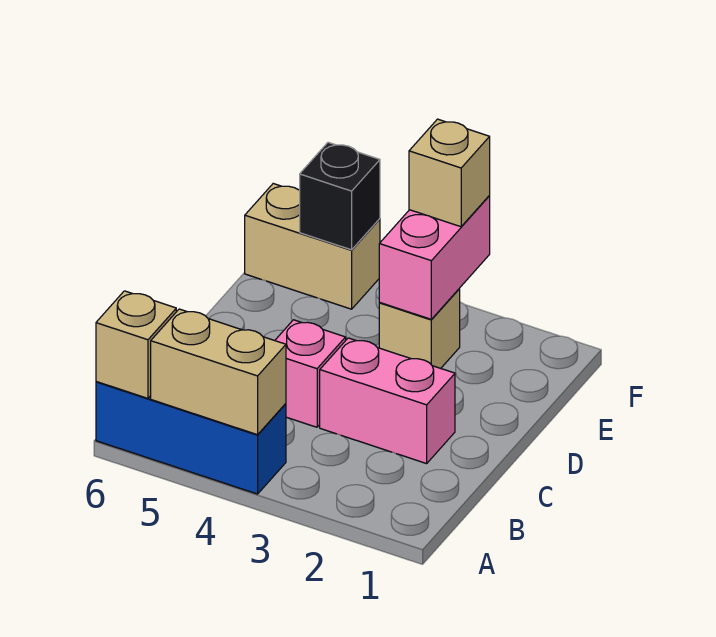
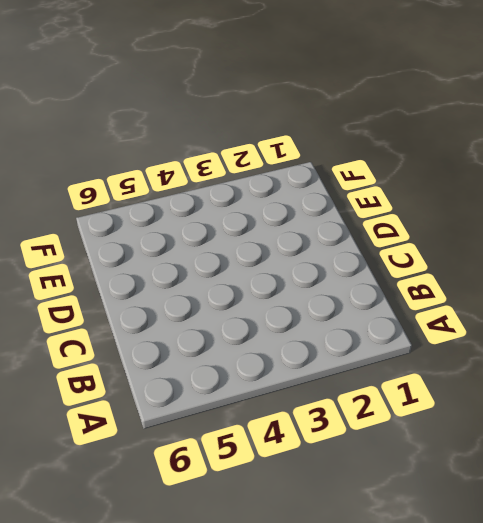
none -> blue brick A4:A6 level 1
none -> pink brick C2:C3 level 1

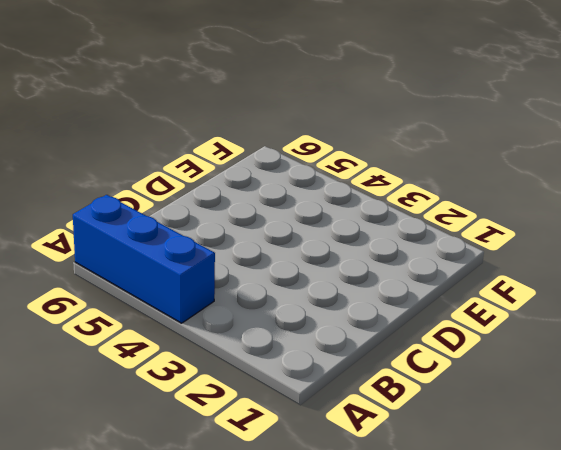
none -> pink brick C2:C3 level 1
none -> pink brick C4 level 1

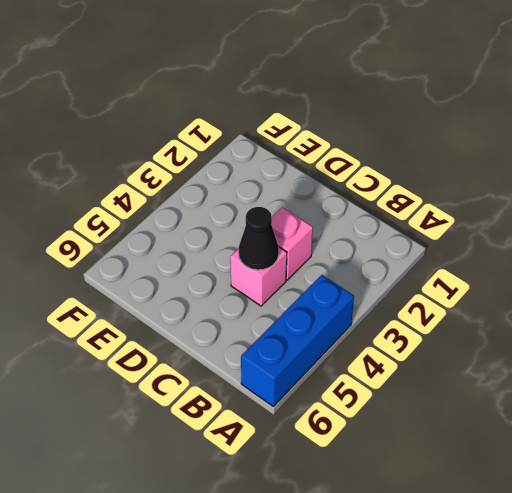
pink brick C3 level 1 -> pink brick C2:C3 level 1
black cone C4 level 2 -> none
none -> tan brick E3 level 1
none -> tan brick F5:F6 level 1

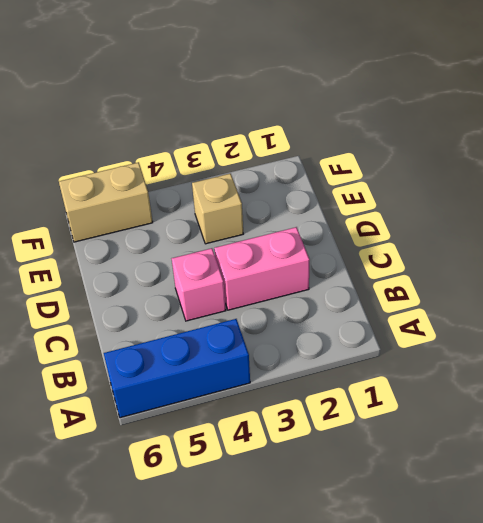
none -> tan brick A4:A5 level 2
none -> tan brick A6 level 2

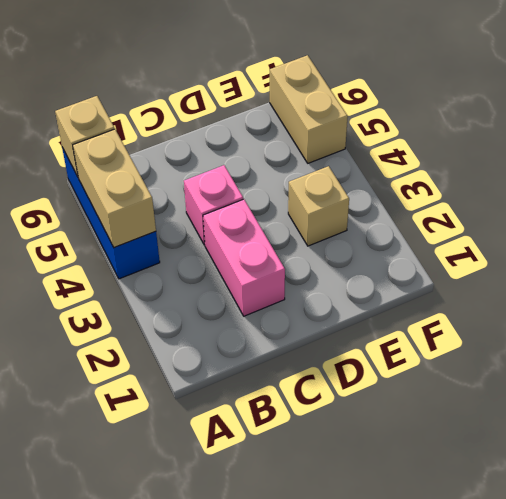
none -> pink brick E3:F3 level 2
none -> black brick F5 level 2

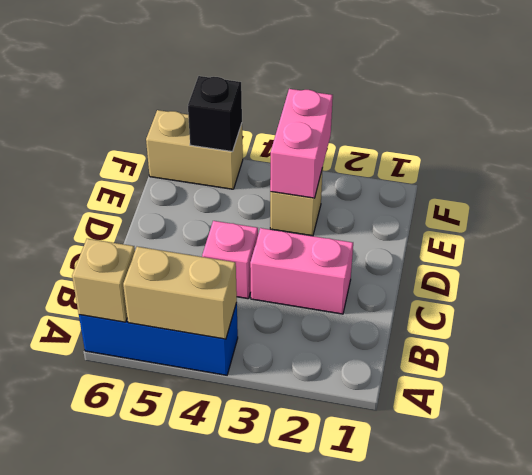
none -> tan brick F3 level 3

